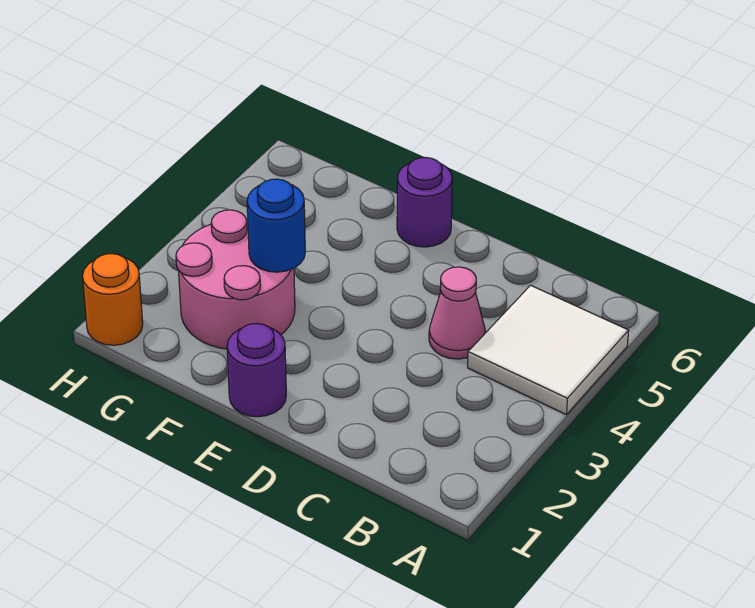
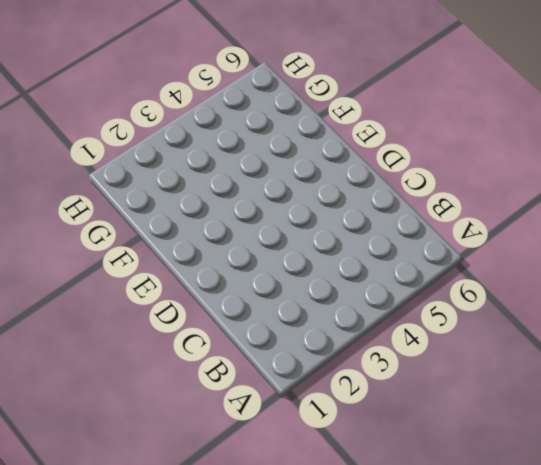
none -> white tile A4:B5 level 1
none -> pink cone C4 level 1

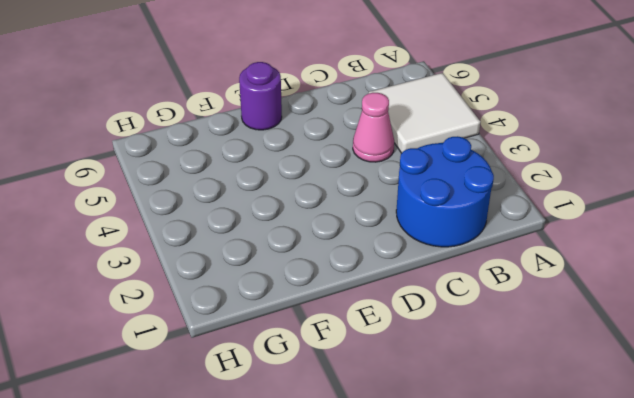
blue round brick B1:C2 level 1 -> none
none -> purple round brick E1 level 1
none -> pink round brick F2:G3 level 1

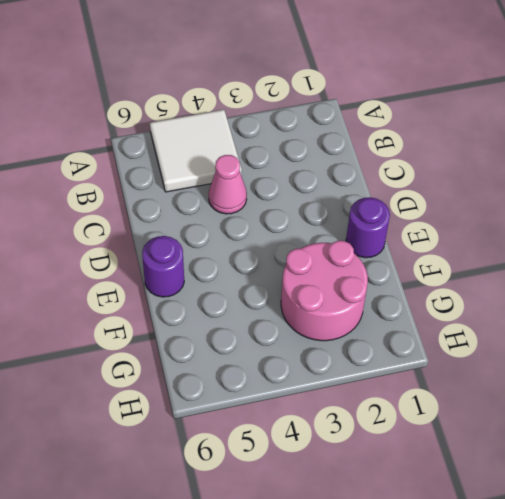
none -> orange round brick H1 level 1
none -> blue round brick F3 level 2

